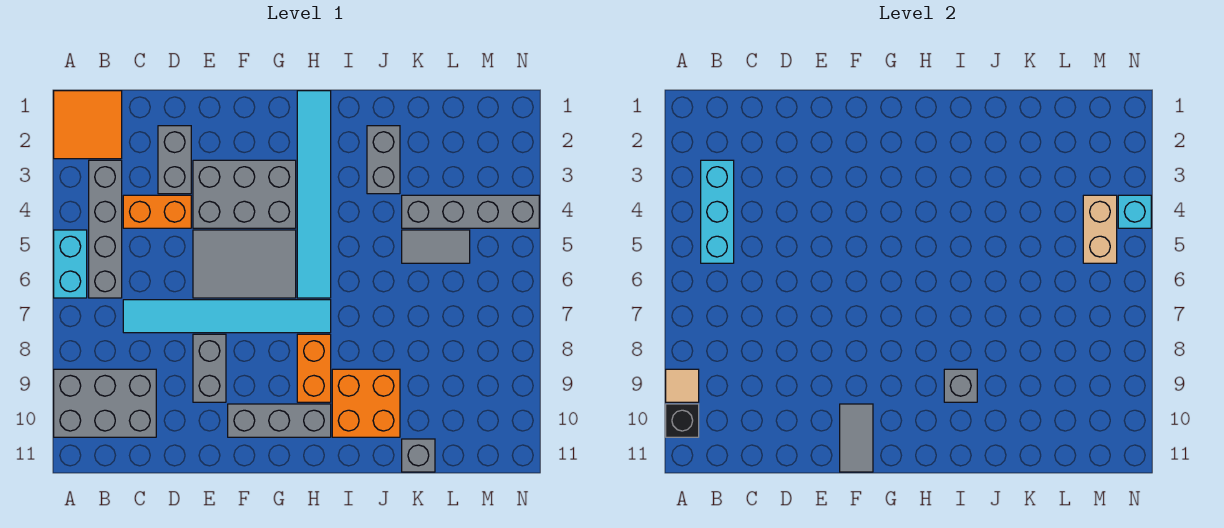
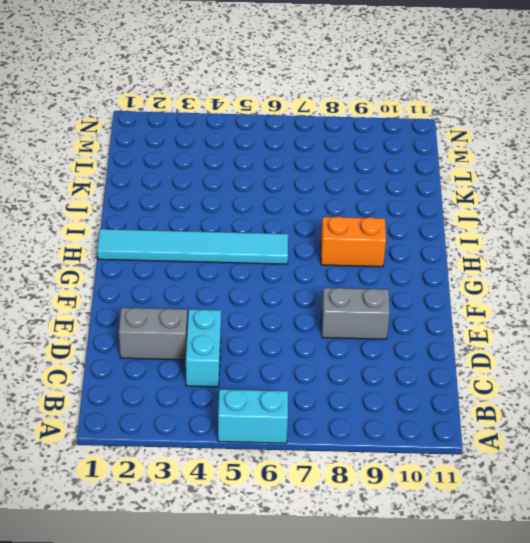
cyan brick C4:D4 level 1 -> orange brick C4:D4 level 1
none -> orange tile A1:B2 level 1
none -> grey brick A9:C10 level 1
none -> grey brick B3:B6 level 1

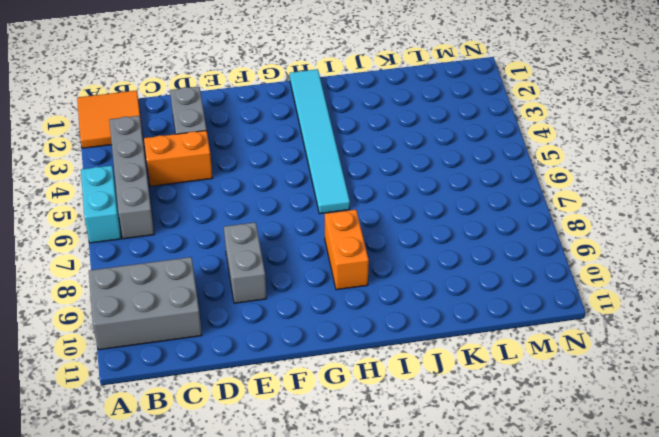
none -> cyan tile C7:H7 level 1
none -> grey brick E3:G4 level 1
none -> grey tile E5:G6 level 1

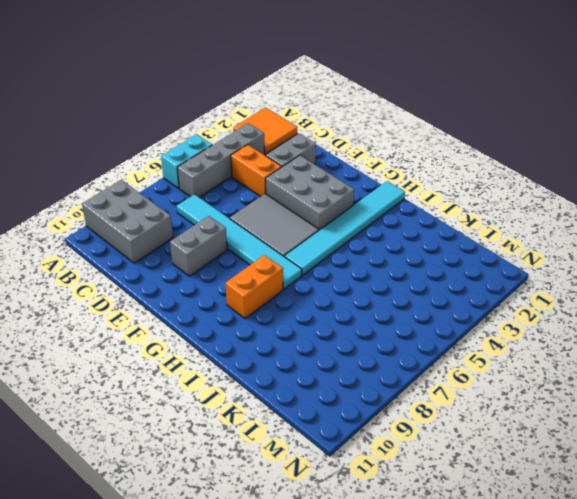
none -> grey brick F10:H10 level 1
none -> orange brick I9:J10 level 1
none -> grey brick J2:J3 level 1

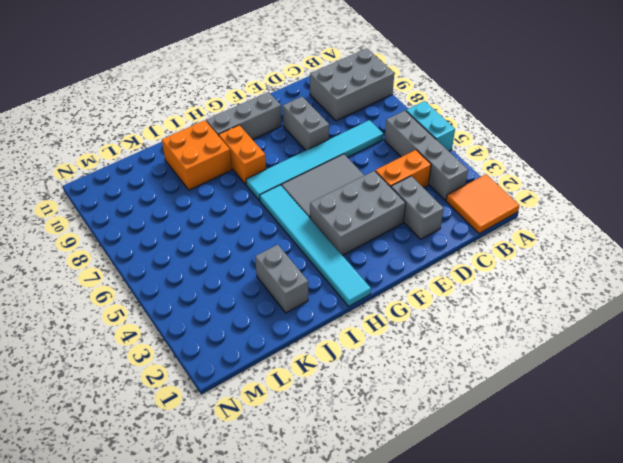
none -> grey brick K4:N4 level 1
none -> grey tile K5:L5 level 1
none -> grey brick K11 level 1

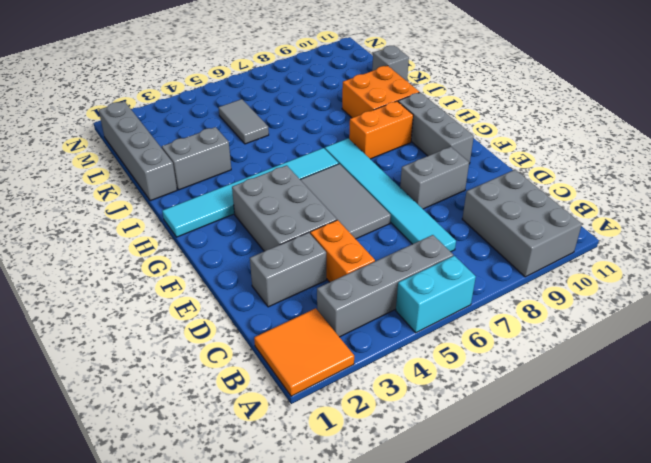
grey brick J1:M1 level 1 -> grey brick K4:N4 level 1
none -> tan tile A9 level 2
none -> black brick A10 level 2
none -> cyan brick B3:B5 level 2

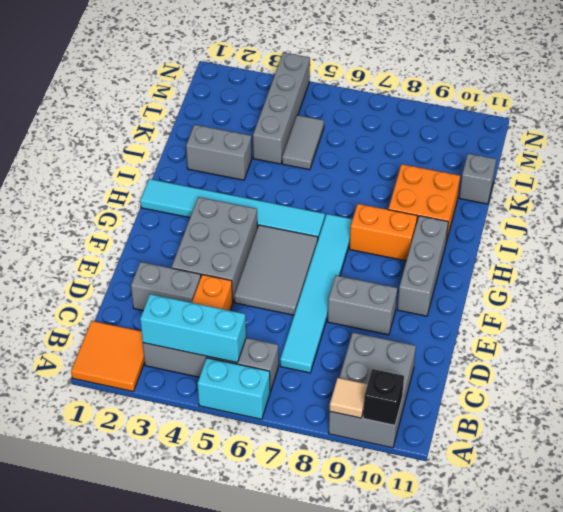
none -> grey tile F10:F11 level 2
none -> grey brick I9 level 2
none -> tan brick M4:M5 level 2

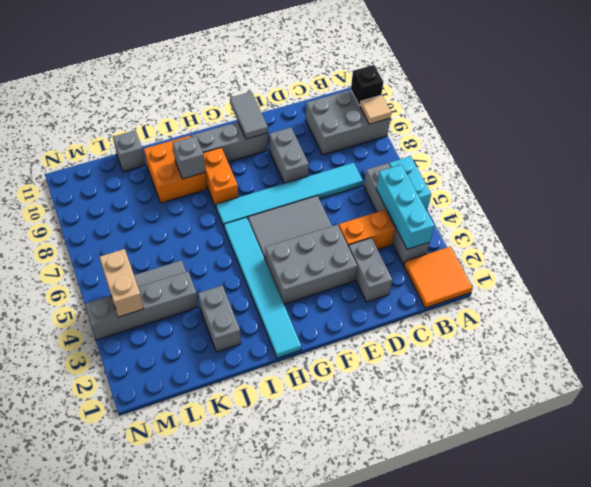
none -> cyan brick N4 level 2

